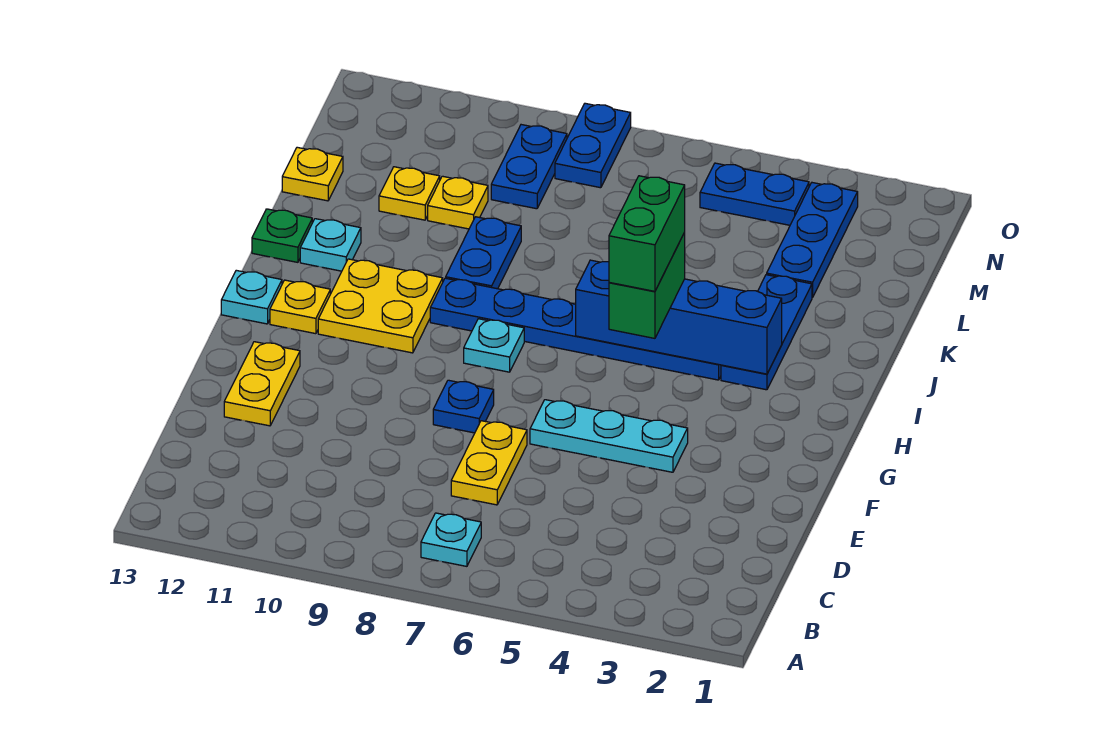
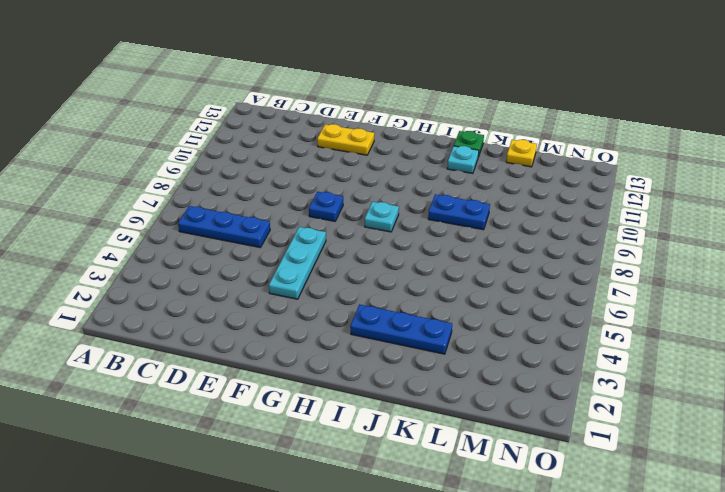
blue plate B6:D6 level 1 -> blue plate L3:N3 level 1
none -> cyan plate B7 level 1
none -> yellow plate D7:E7 level 1
none -> yellow plate H10:I11 level 1

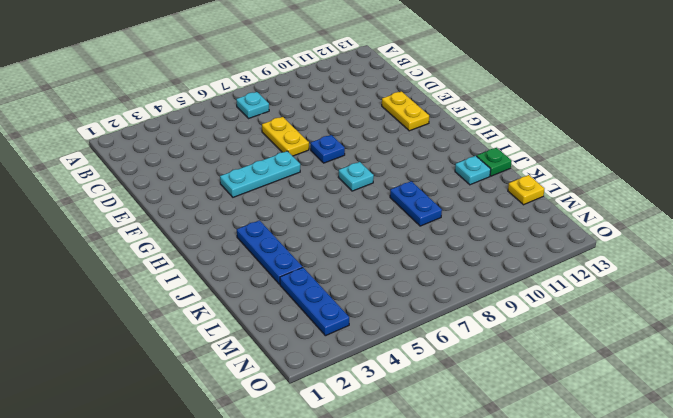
none -> yellow plate H10:I11 level 1
none -> yellow plate H12 level 1
none -> cyan plate H13 level 1

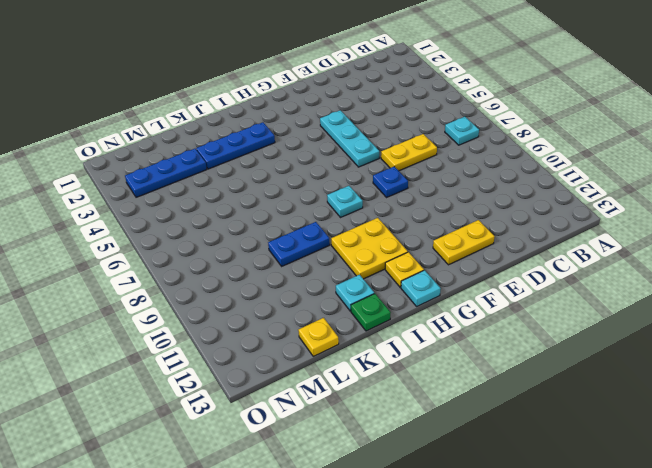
none -> blue plate I4:I9 level 1
none -> yellow plate L10 level 1
none -> yellow plate L11 level 1

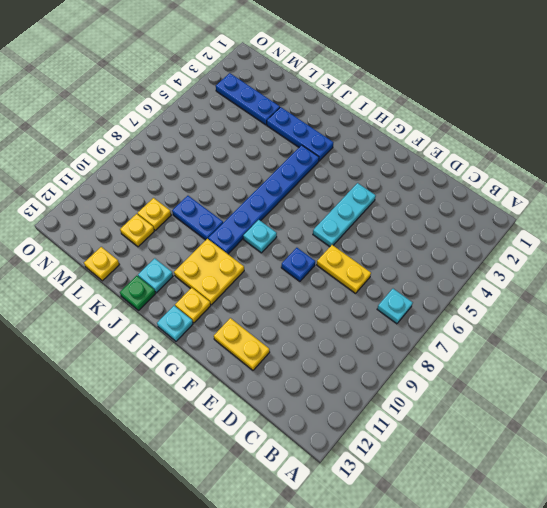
none -> blue plate M9:N9 level 1
none -> blue plate N4:N5 level 1
none -> blue plate N8:O8 level 1

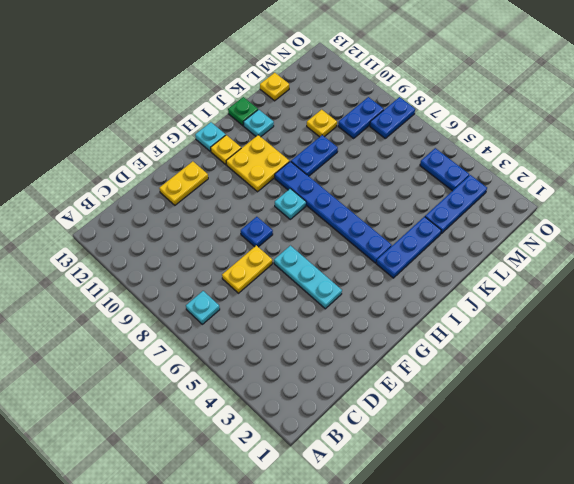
none -> yellow plate L11 level 1
none -> blue brick I3:I6 level 2
none -> green brick H5:I5 level 3

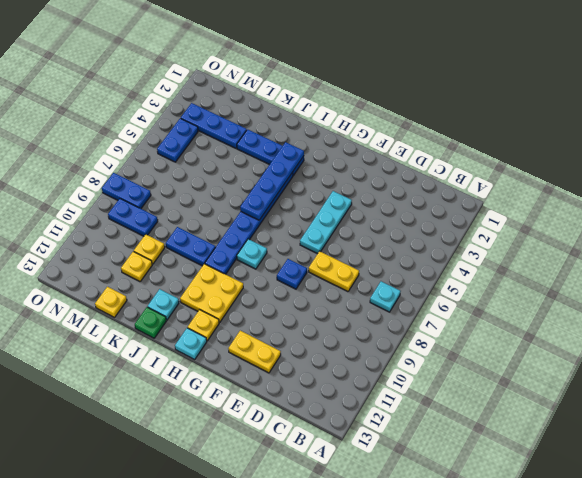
blue plate I3:I6 level 2 -> blue brick I3:I6 level 2
none -> green brick H5:I5 level 3
none -> green brick H5:I5 level 4

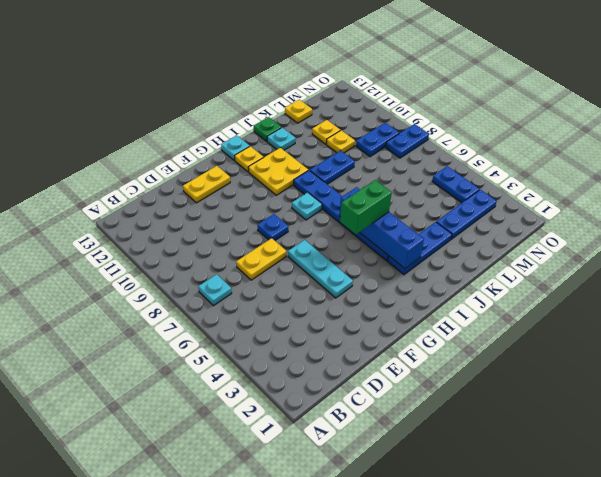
none -> green brick H5:I5 level 4

